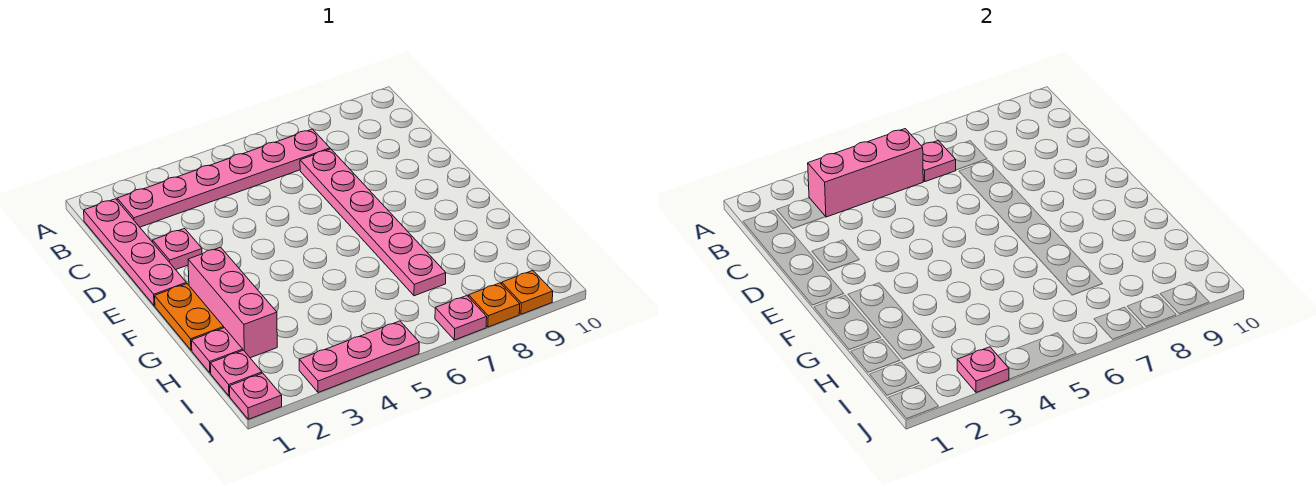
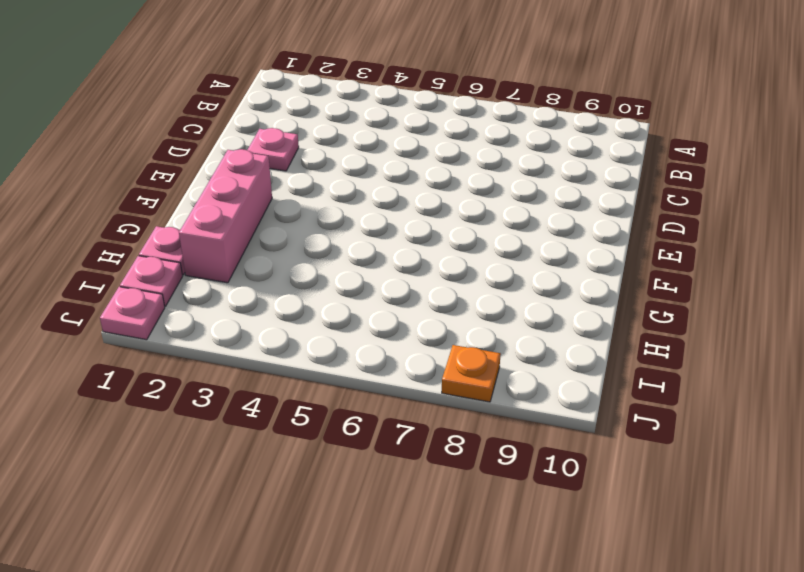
none -> pink plate B1:E1 level 1
none -> pink plate B2:B7 level 1
none -> pink plate C7:H7 level 1

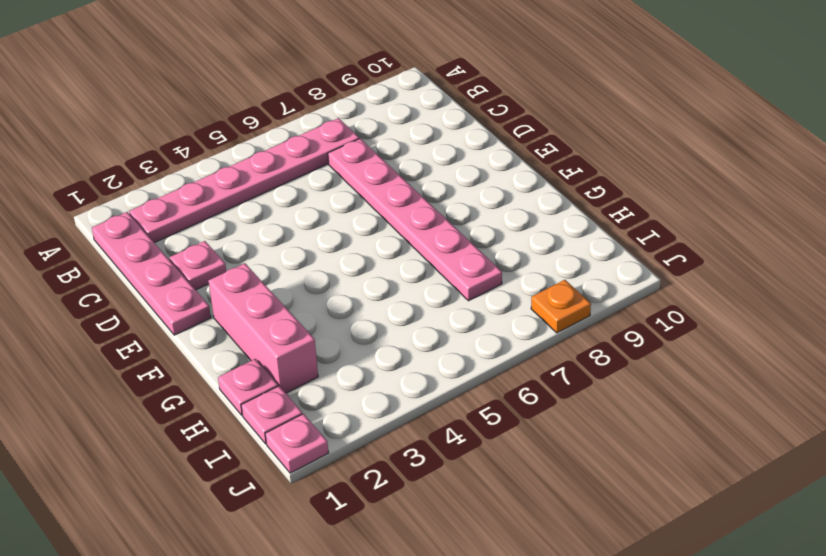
none -> orange plate F1:G1 level 1
none -> pink plate J3:J5 level 1
none -> pink plate J7 level 1

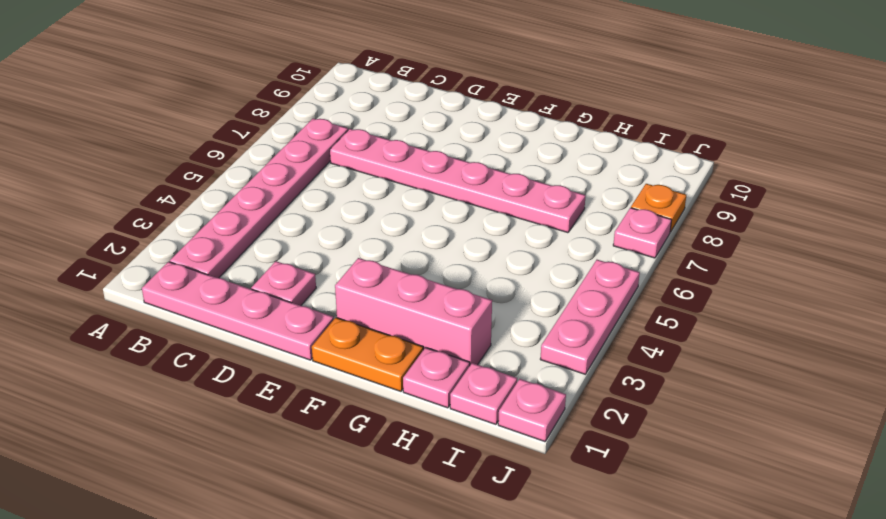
none -> orange plate J9 level 1
none -> pink brick B3:B5 level 2
none -> pink plate B6 level 2

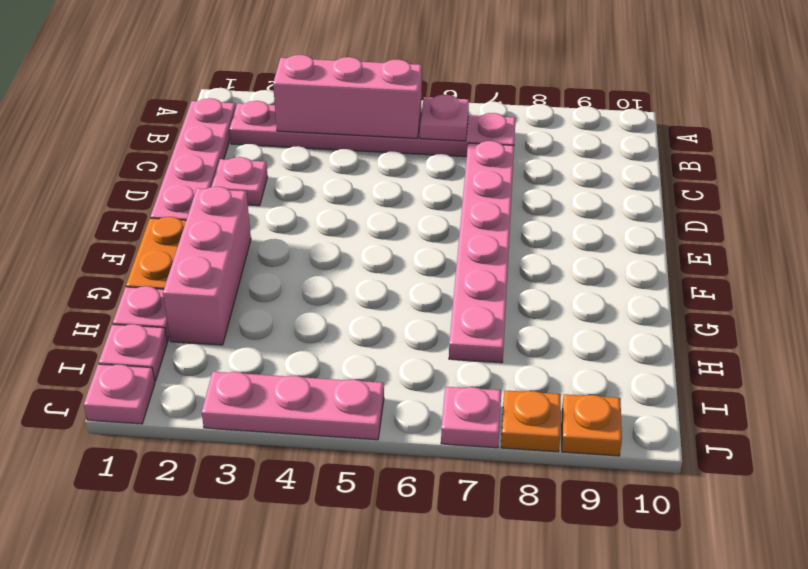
none -> pink plate J3 level 2

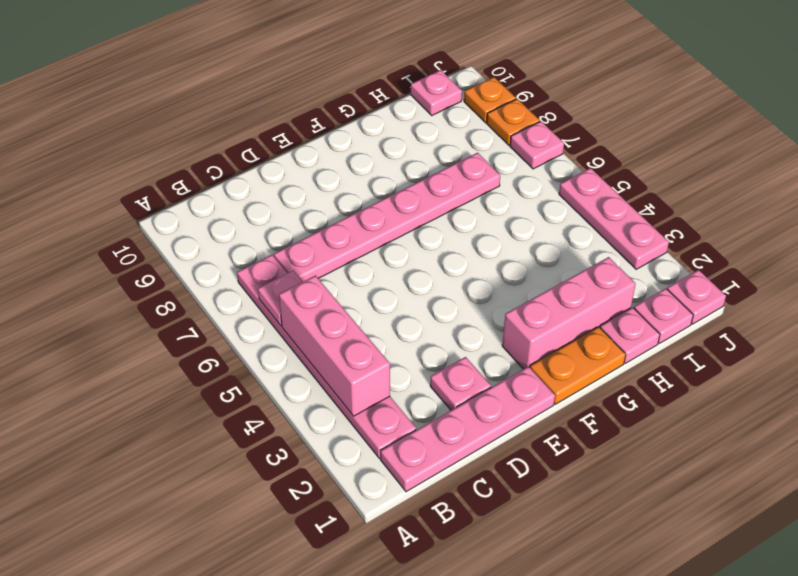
pink plate I10 level 1 -> pink plate J3 level 2

